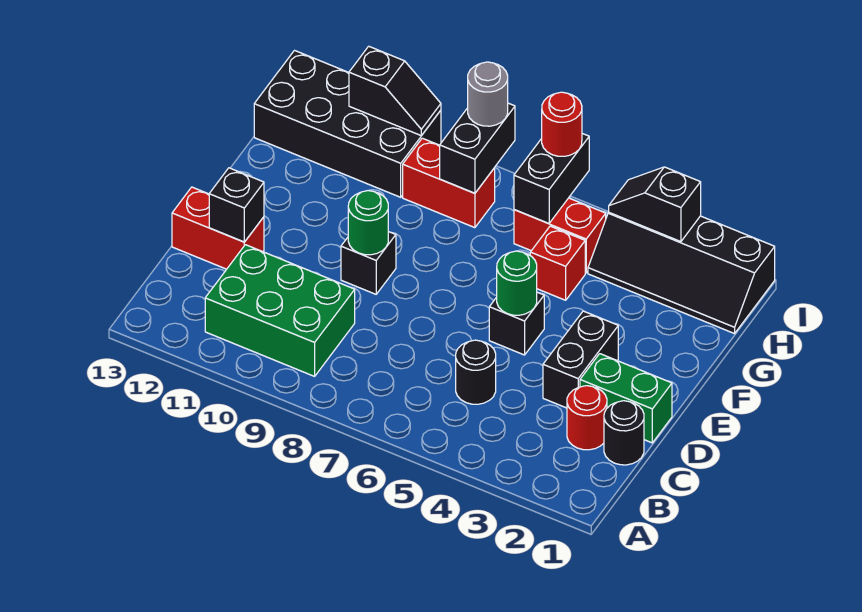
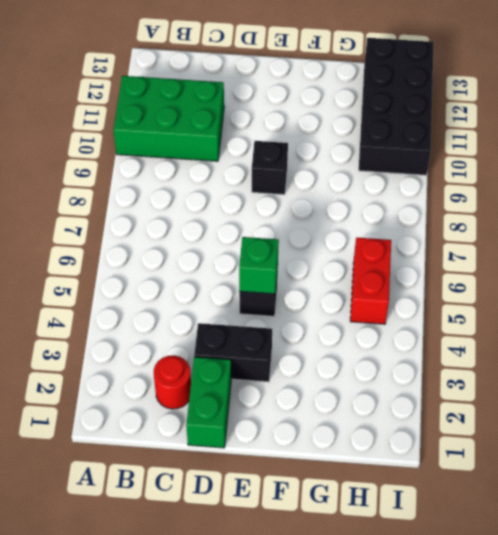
green brick A10:C11 level 1 -> green brick B9:C11 level 1
green brick E5 level 2 -> green round brick E5 level 2
none -> black round brick C1 level 1
none -> black round brick C5 level 1
none -> red brick D12:D13 level 1

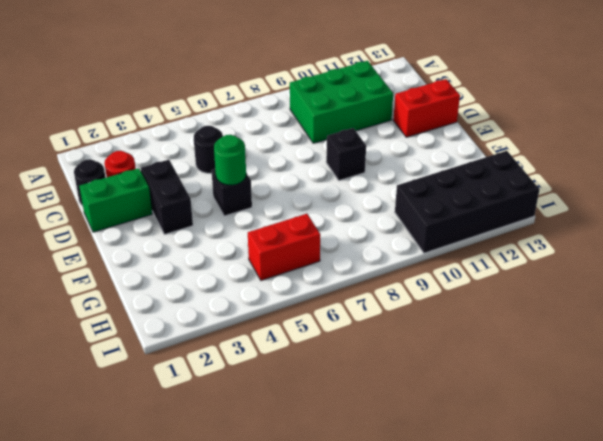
none -> red brick G5 level 1
none -> black slope H1:I4 level 1 top I
none -> red brick H8:H9 level 1

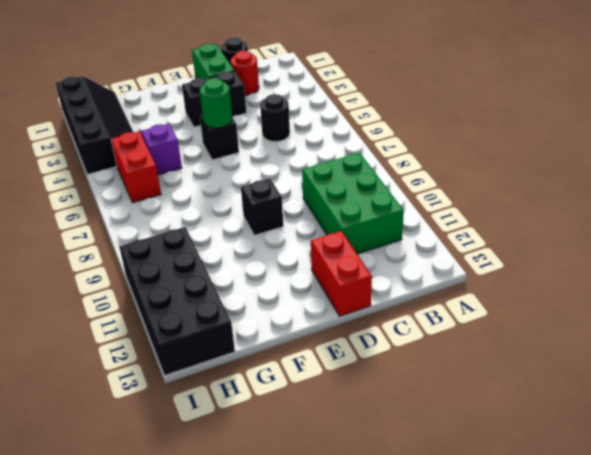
purple brick G5 level 1 -> red brick G5 level 1
none -> red brick H8:H9 level 1
none -> black brick D12 level 2
none -> green round brick E9 level 2

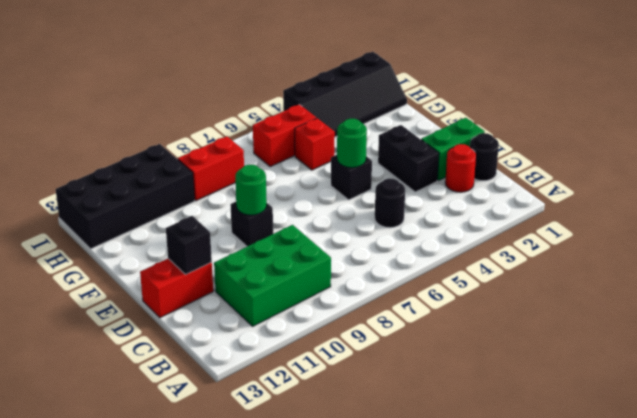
none -> black brick H6:I6 level 2
none -> black brick H8:I8 level 2
none -> black slope I3:I4 level 2 top 3

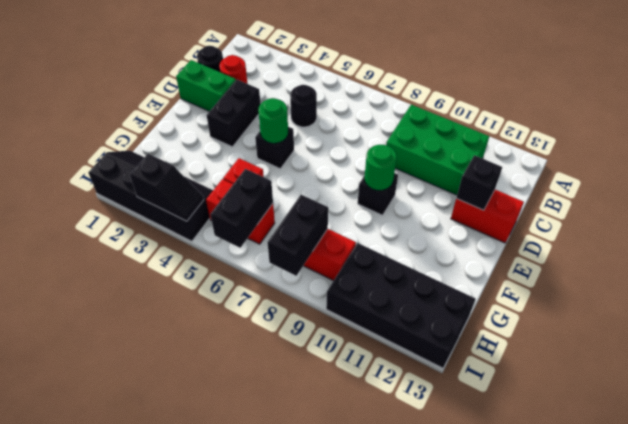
none -> black slope I10:I11 level 2 top 11
none -> red round brick I6 level 3
none -> grey round brick I8 level 3

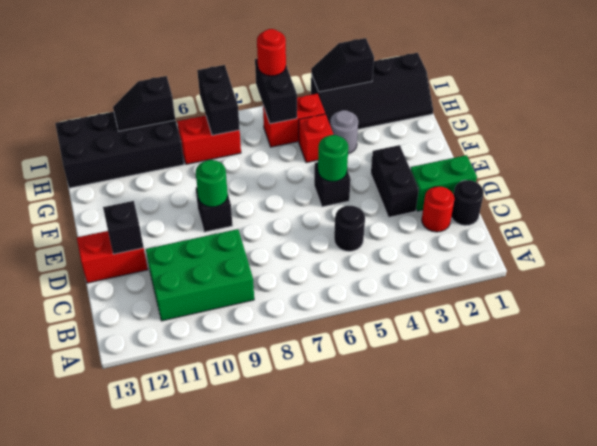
grey round brick G4 level 1 -> grey round brick I8 level 3
black slope I10:I11 level 2 top 10 -> black slope I10:I11 level 2 top 11

